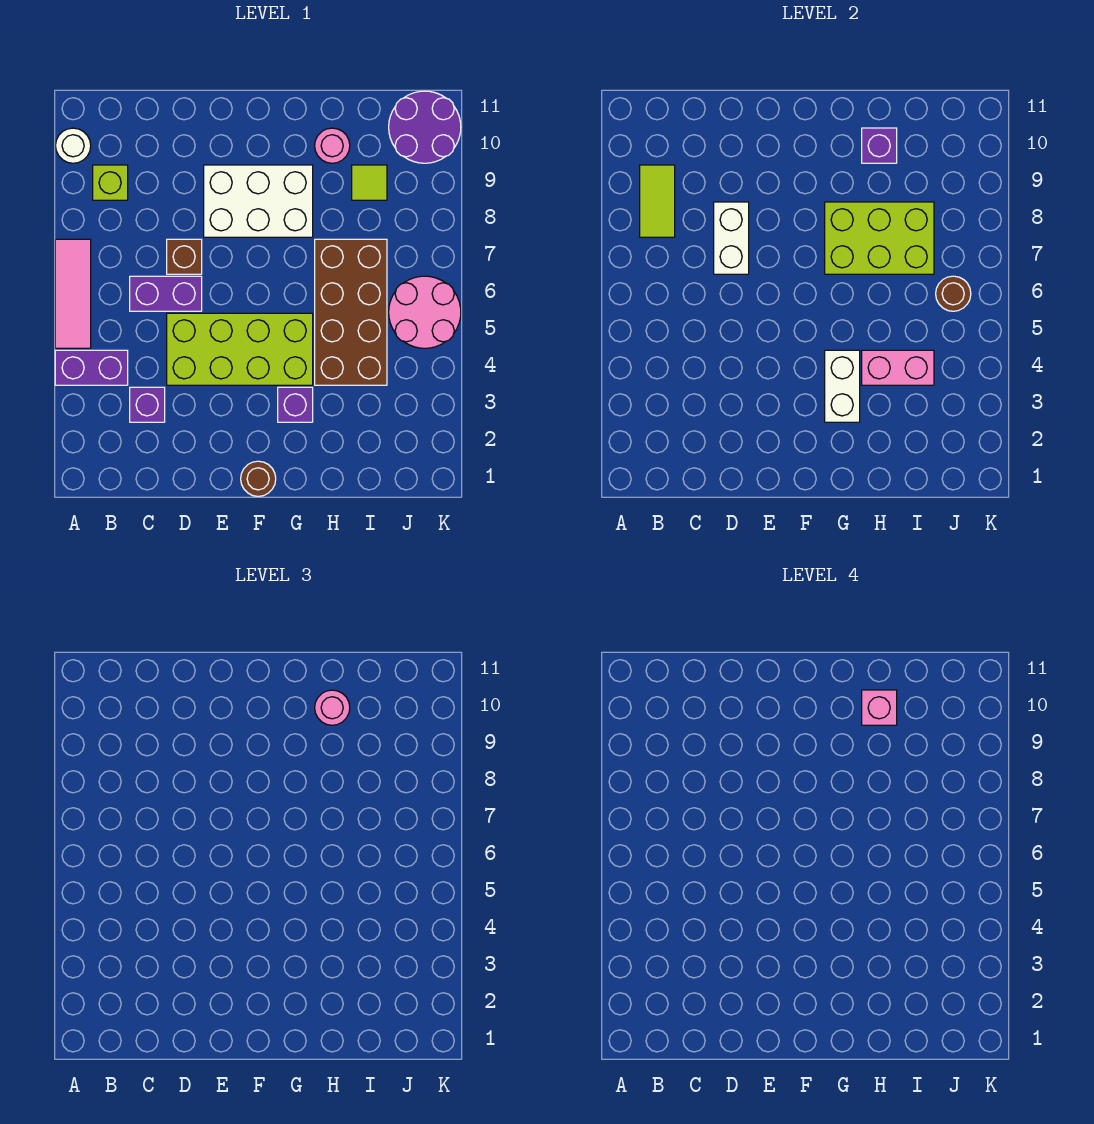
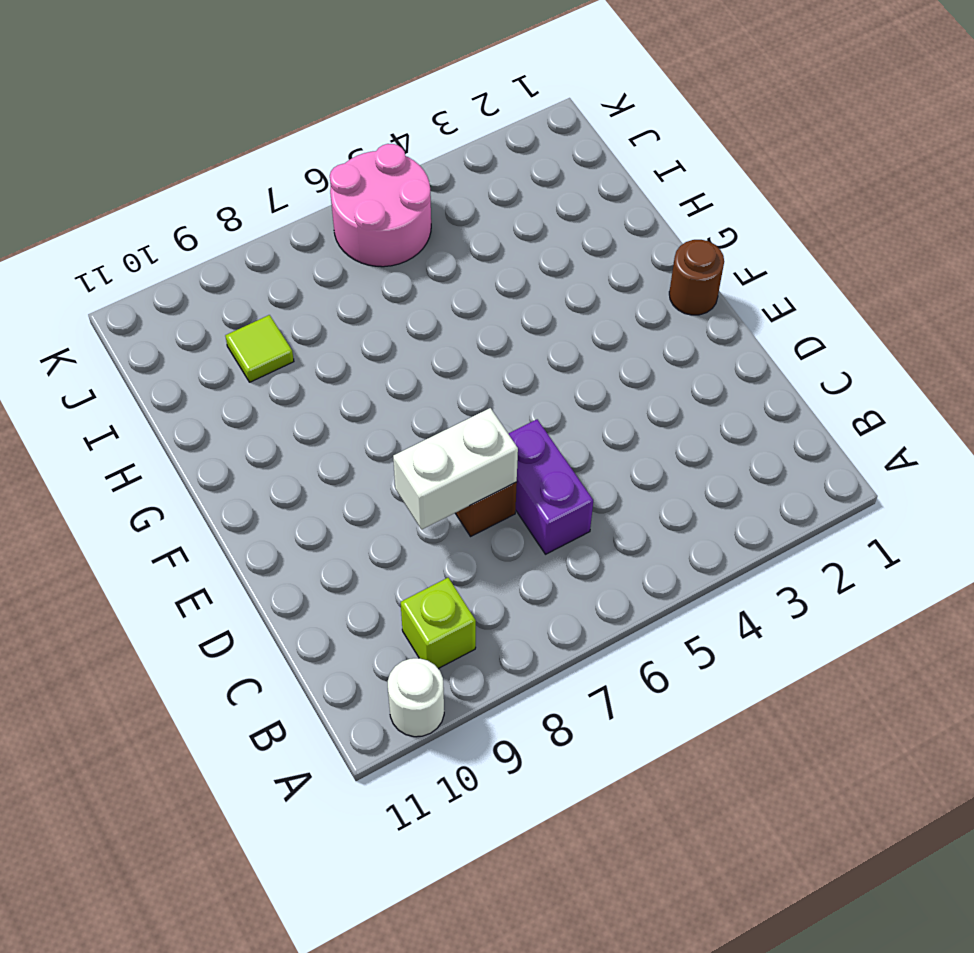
none -> purple brick A4:B4 level 1
none -> pink tile A5:A7 level 1
none -> purple brick C3 level 1

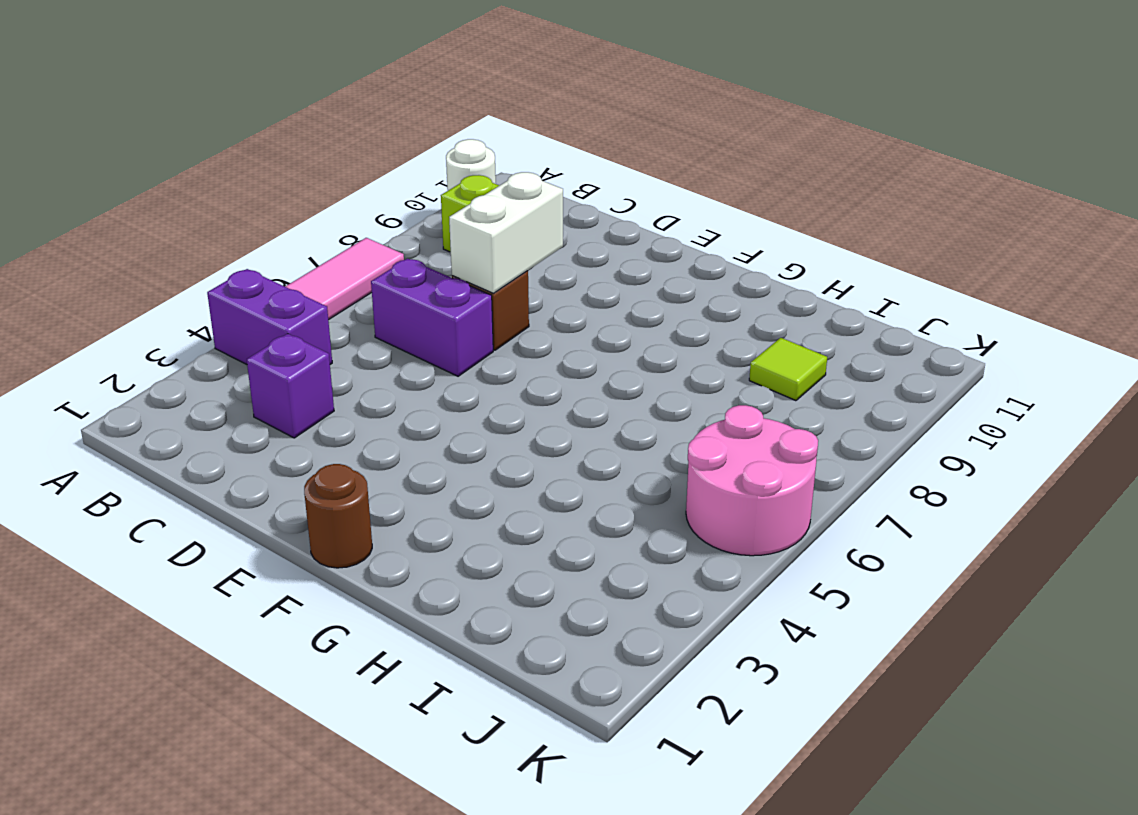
none -> lime brick D4:G5 level 1
none -> white brick E8:G9 level 1
none -> purple brick G3 level 1

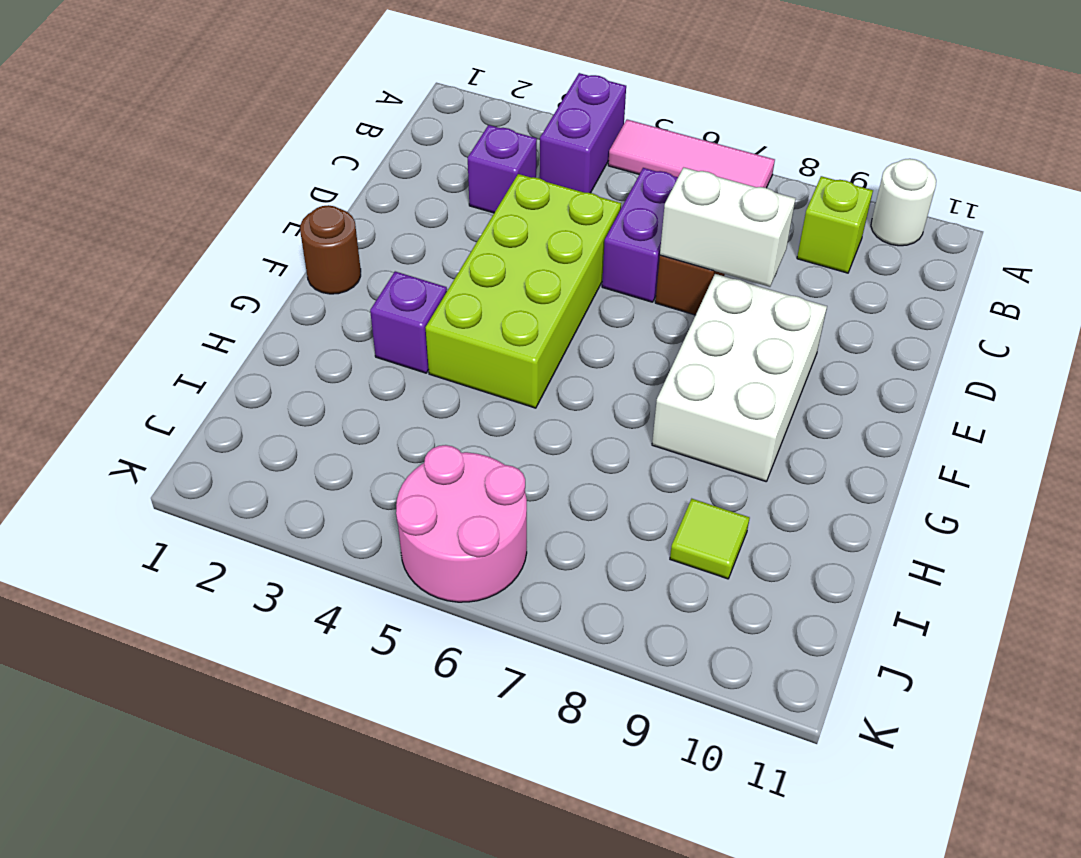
none -> brown brick H4:I7 level 1
none -> pink round brick H10 level 1
none -> purple round brick J10:K11 level 1

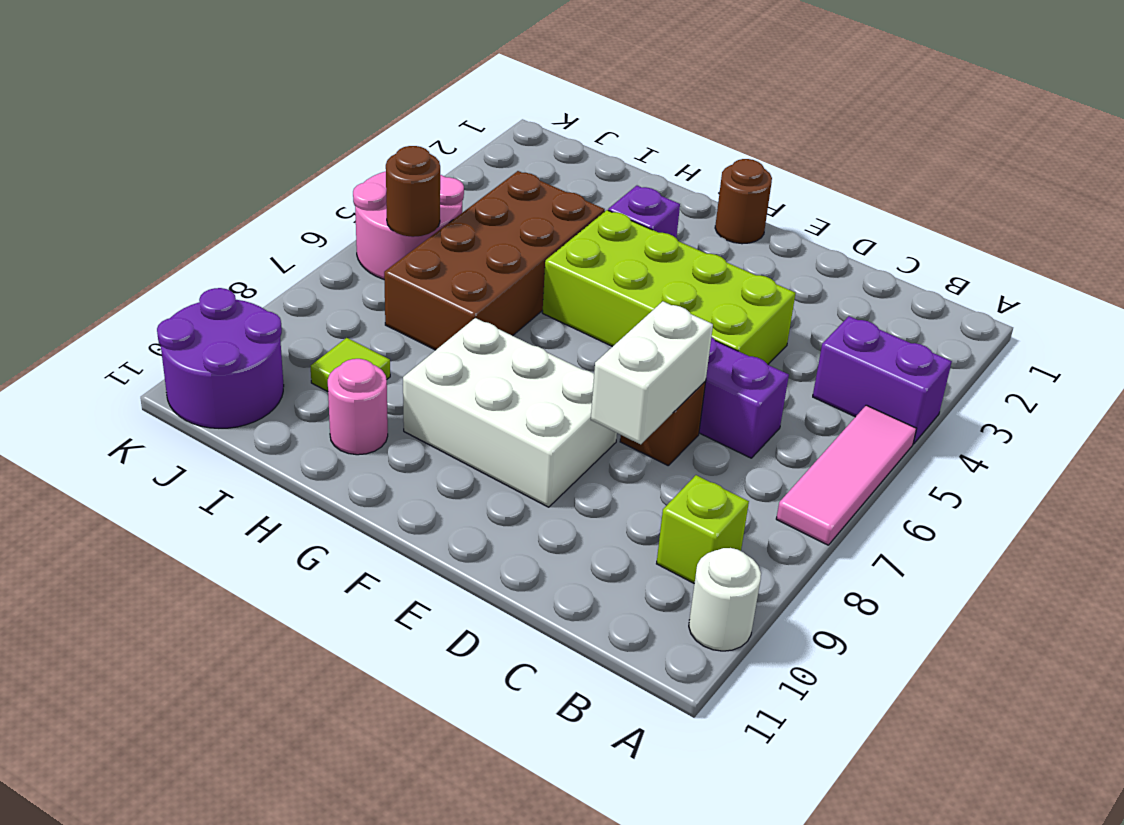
none -> purple brick C3 level 1
none -> lime tile B8:B9 level 2
none -> white brick G3:G4 level 2

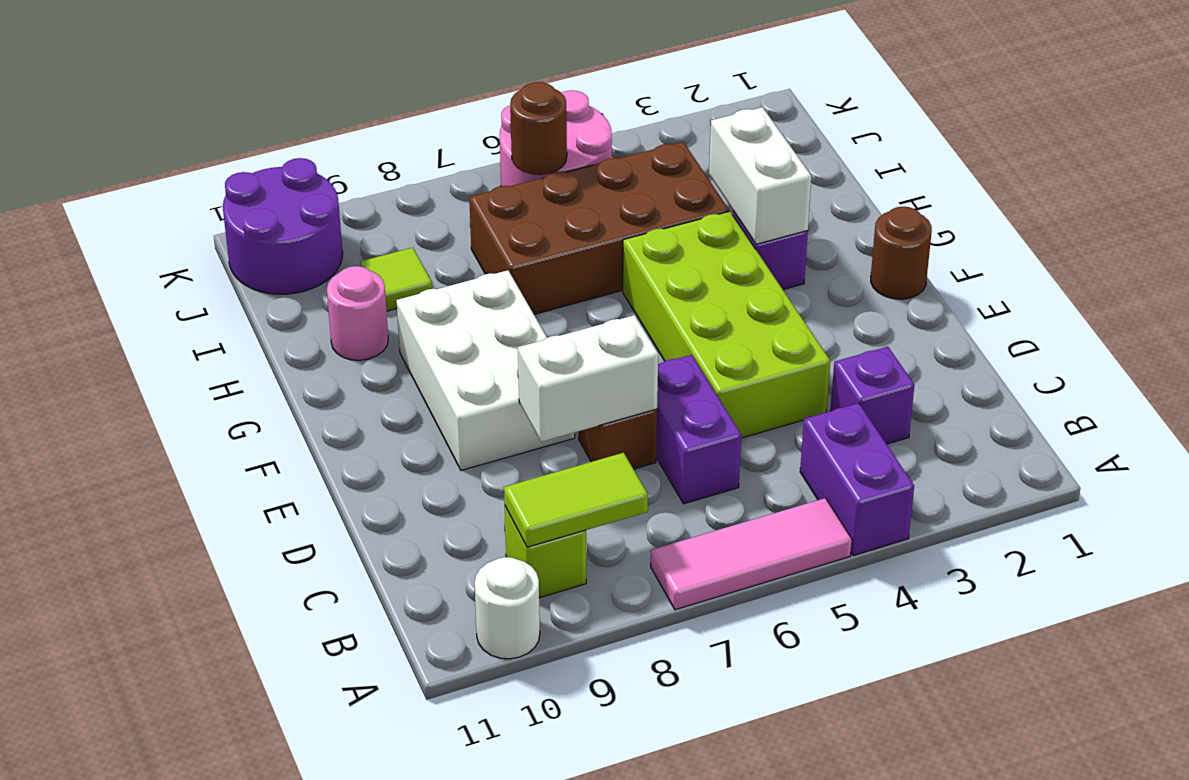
white brick G3:H3 level 2 -> white brick G3:G4 level 2
none -> lime brick G7:I8 level 2
none -> pink brick H4:I4 level 2
none -> purple brick H10 level 2

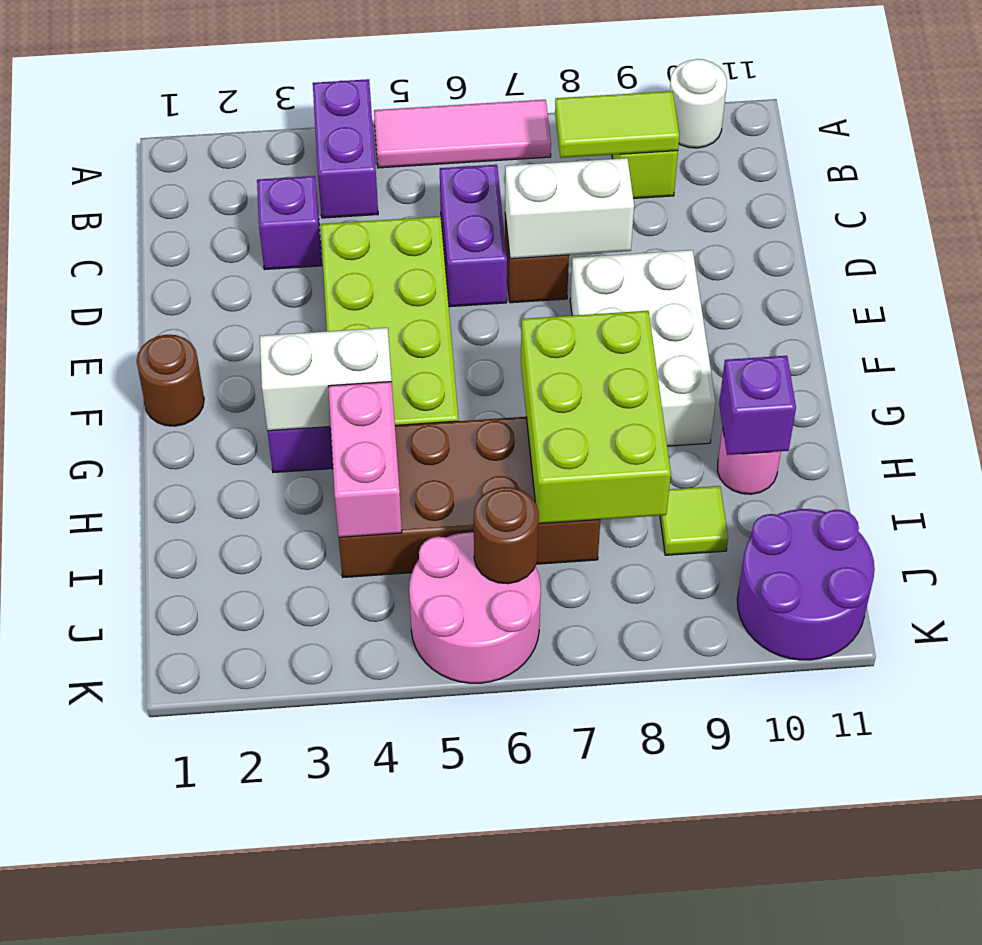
none -> pink round brick H10 level 3
none -> pink brick H10 level 4

